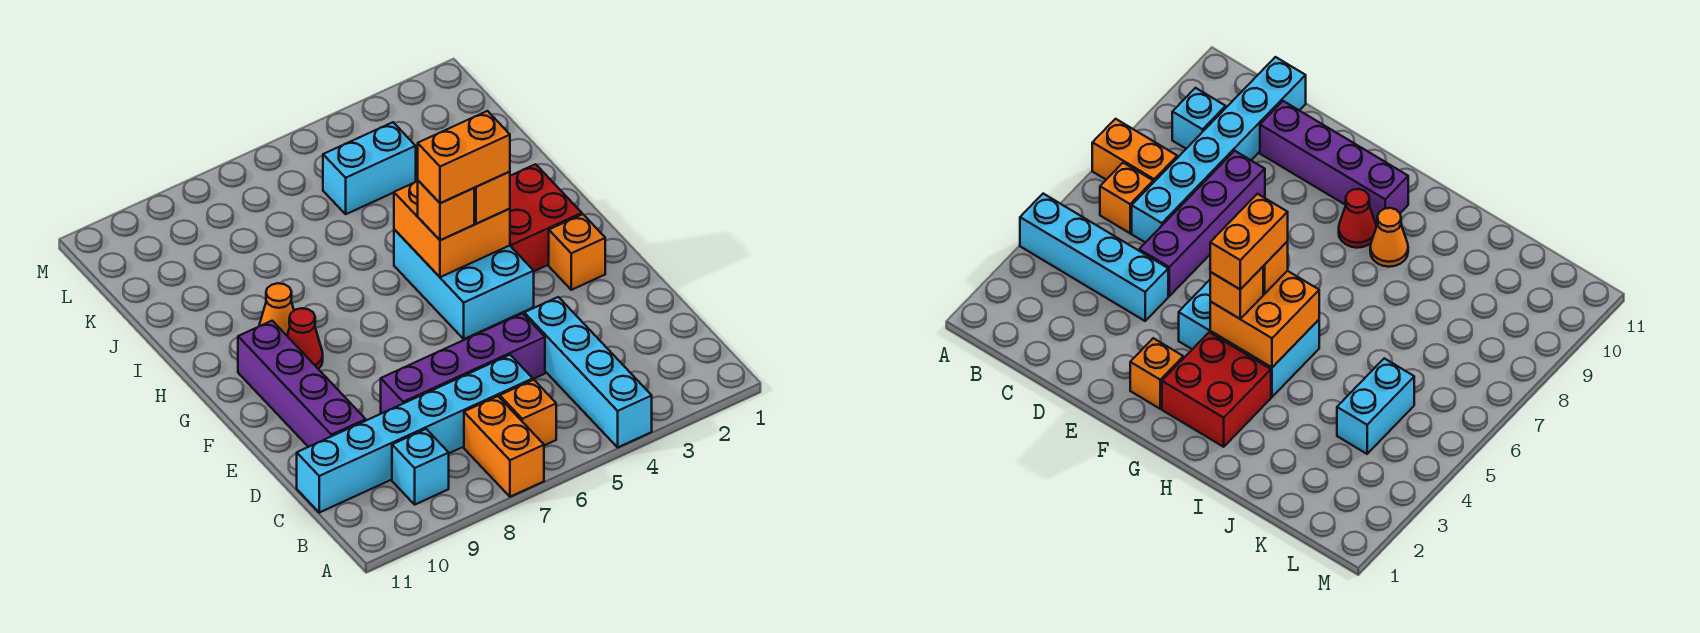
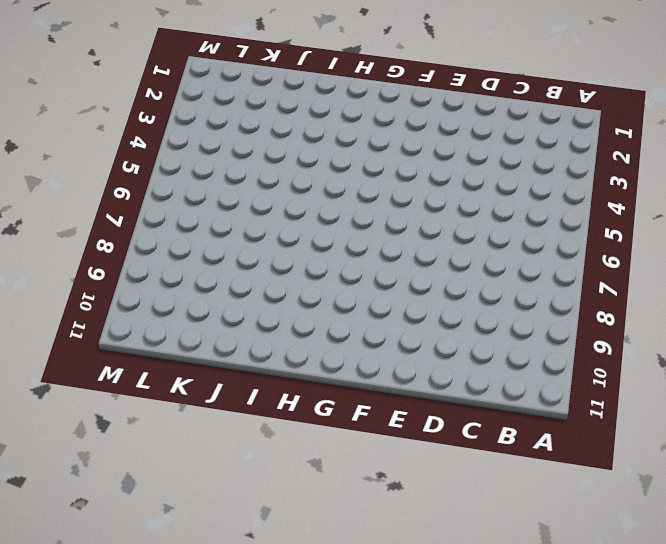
none -> cyan brick A4:D4 level 1
none -> orange brick A7:B7 level 1
none -> orange brick B6 level 1

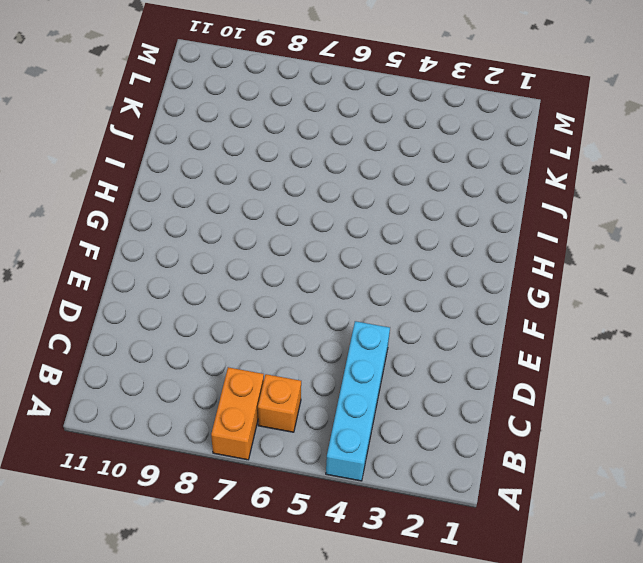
none -> cyan brick B9 level 1
none -> cyan brick C6:C11 level 1
none -> purple brick D5:D8 level 1

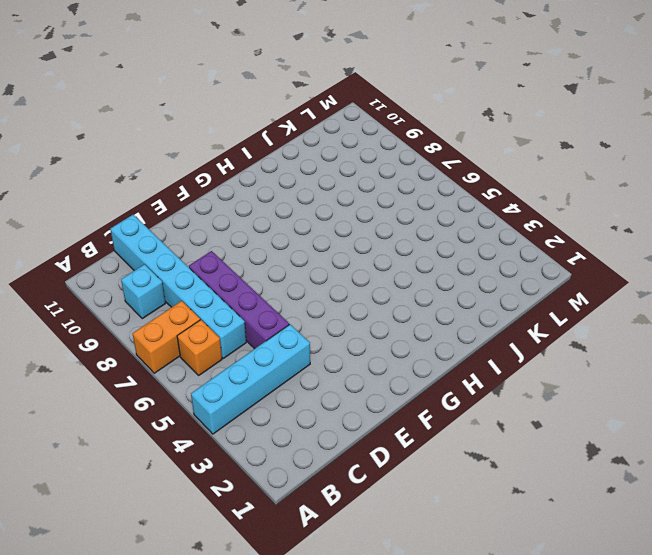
none -> purple brick D10:G10 level 1
none -> orange brick F2 level 1
none -> cyan brick F4:H5 level 1

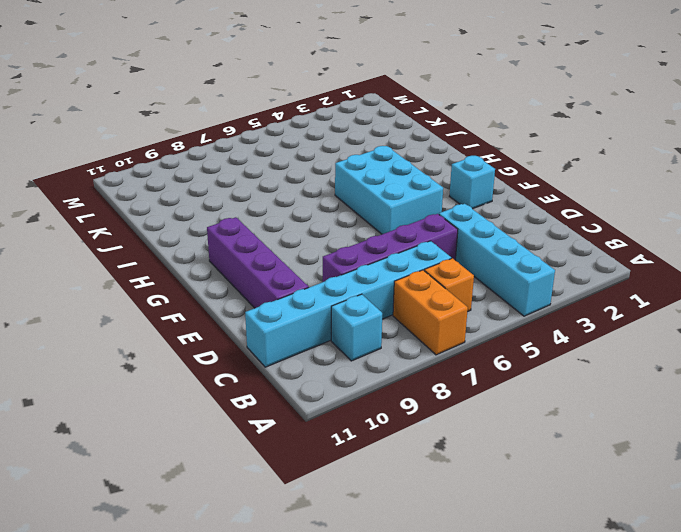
cyan brick F2 level 1 -> orange brick F2 level 1
none -> red brick G2:H3 level 1
none -> red cone G9 level 1
none -> orange cone H9 level 1

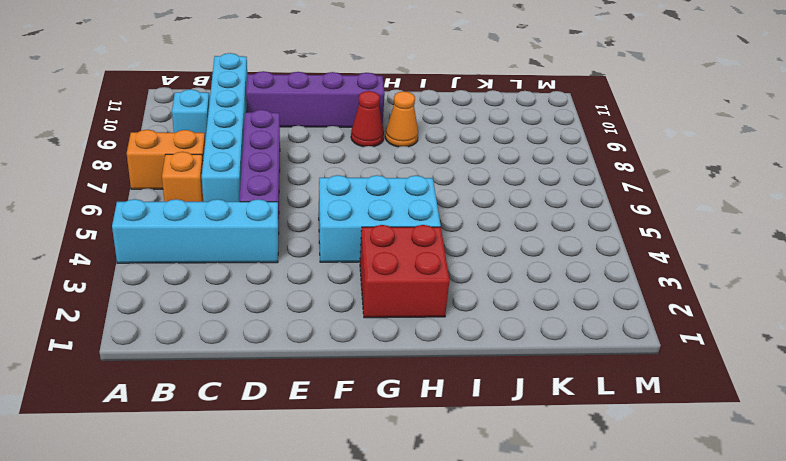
none -> orange brick F2 level 1
none -> cyan brick K4:K5 level 1
none -> orange brick G4:H5 level 2

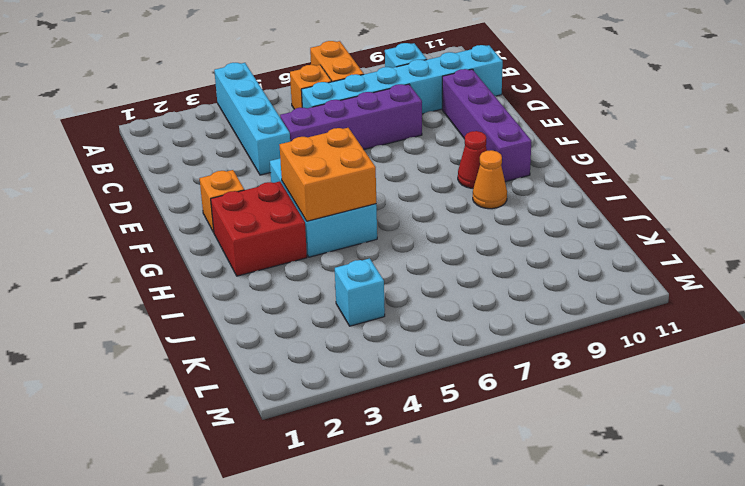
cyan brick K4 level 1 -> cyan brick K4:K5 level 1
none -> orange brick G4 level 3
none -> orange brick G5 level 3
none -> orange brick G4:G5 level 4

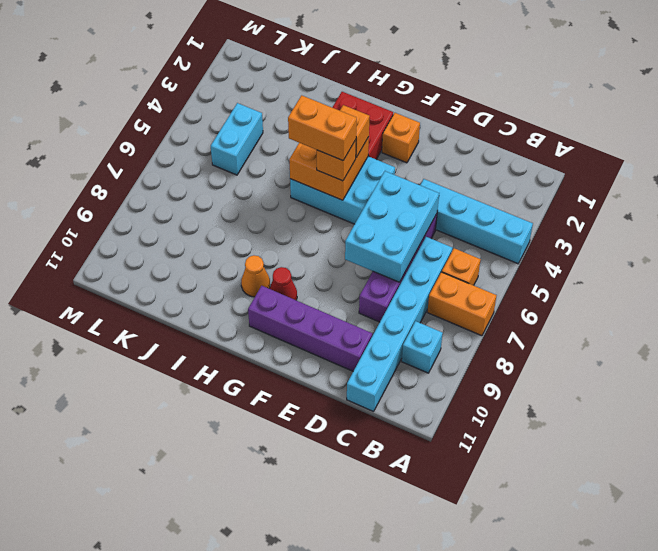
cyan brick D5:E7 level 2 -> none
orange brick G5:H5 level 4 -> orange brick G4:G5 level 4

